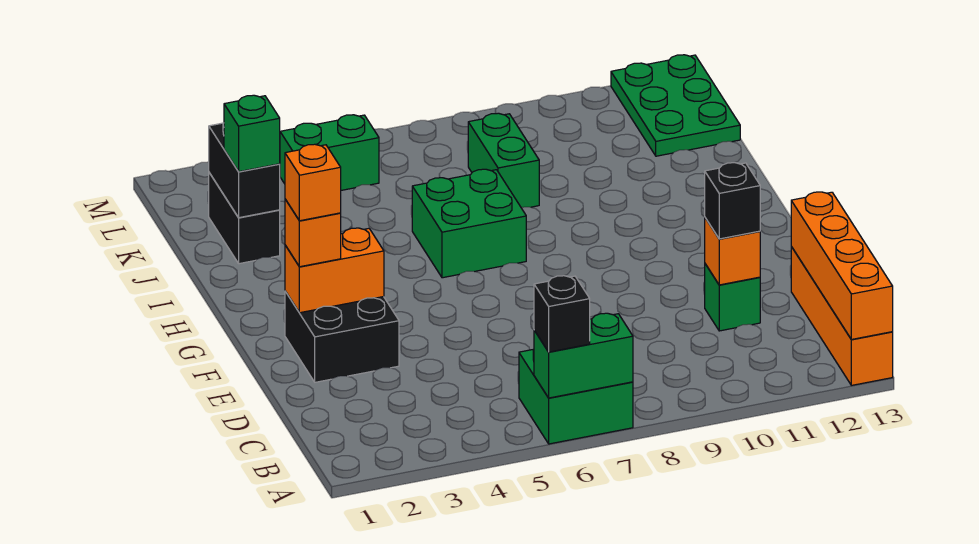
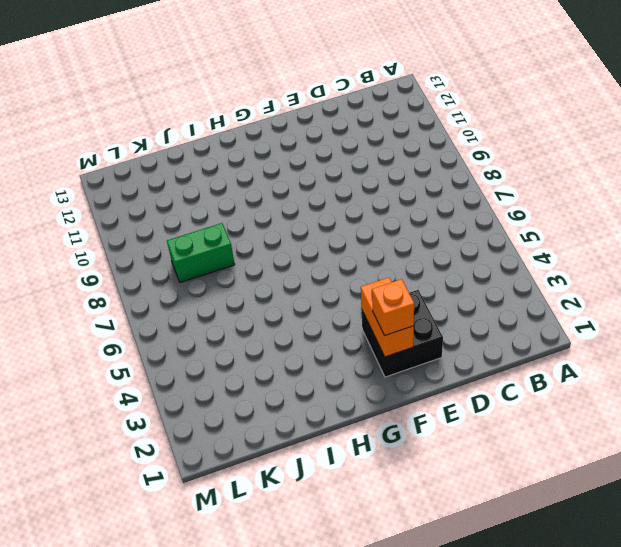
none -> green brick A6:B7 level 1
none -> orange brick A13:D13 level 1
none -> green brick D11 level 1

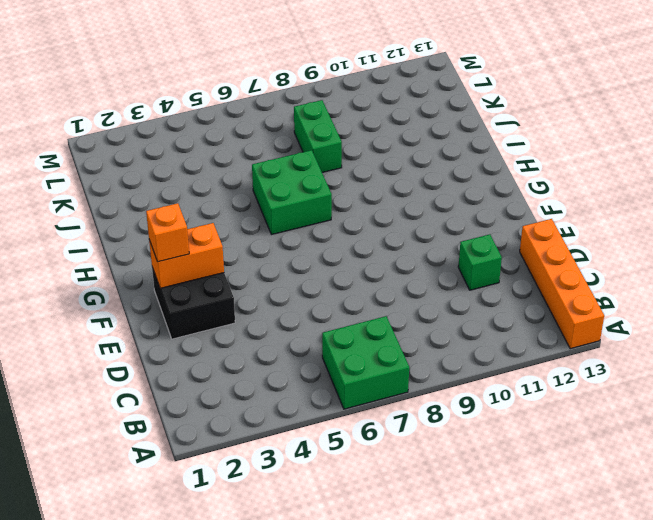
none -> black brick J2:K2 level 1
none -> green plate K12:M13 level 1
none -> green brick L4:L5 level 1

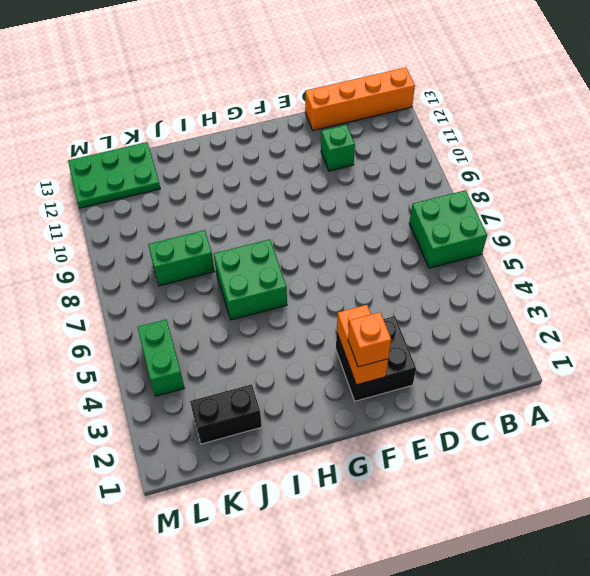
none -> green brick A6:A7 level 2
none -> orange brick A13:D13 level 2
none -> orange brick D11 level 2

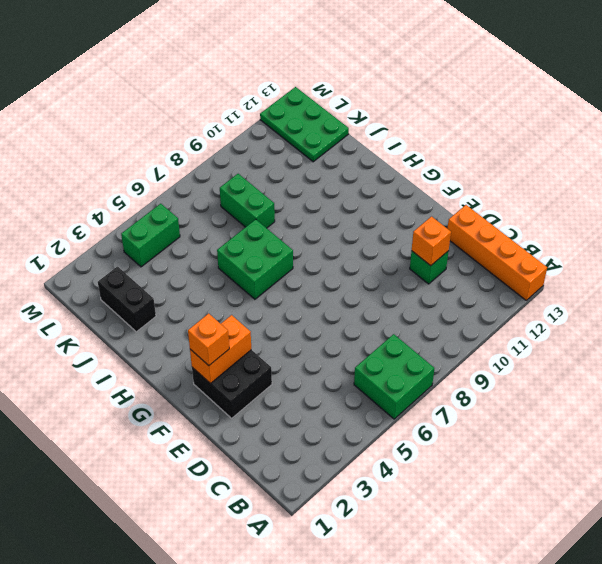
none -> green brick A6:A7 level 2
none -> orange brick A13:D13 level 2
none -> black brick J2:K2 level 2

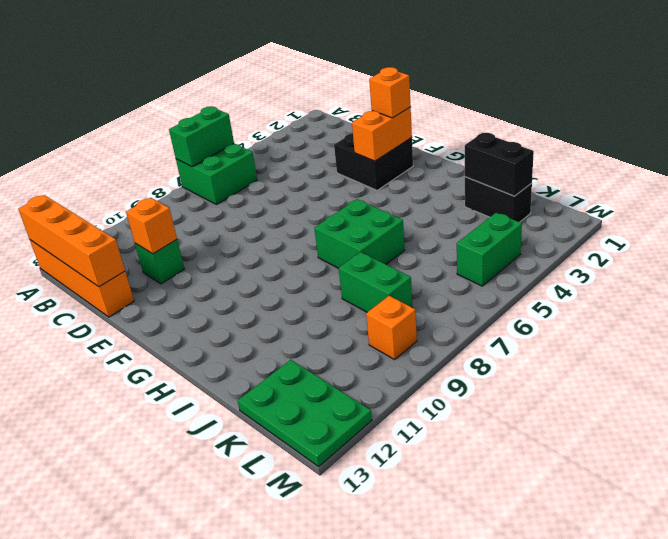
orange brick L9 level 1 -> orange brick F2 level 4
none -> black brick A6 level 3
none -> black brick D11 level 3
none -> green brick J2 level 3

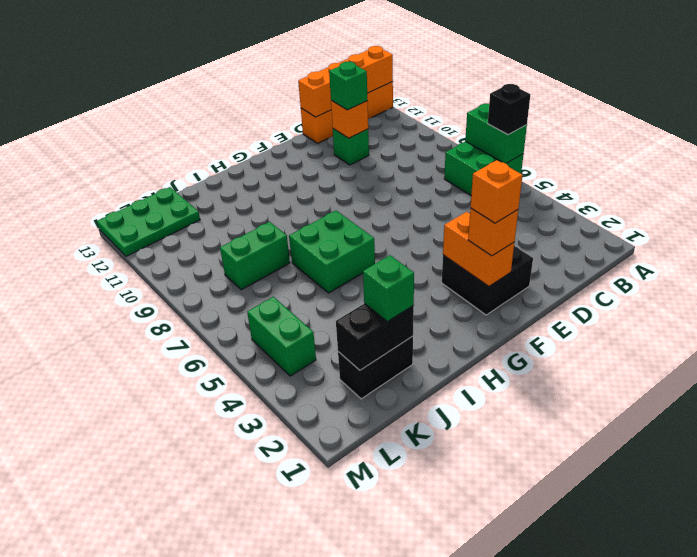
green brick D11 level 3 -> black brick D11 level 3

